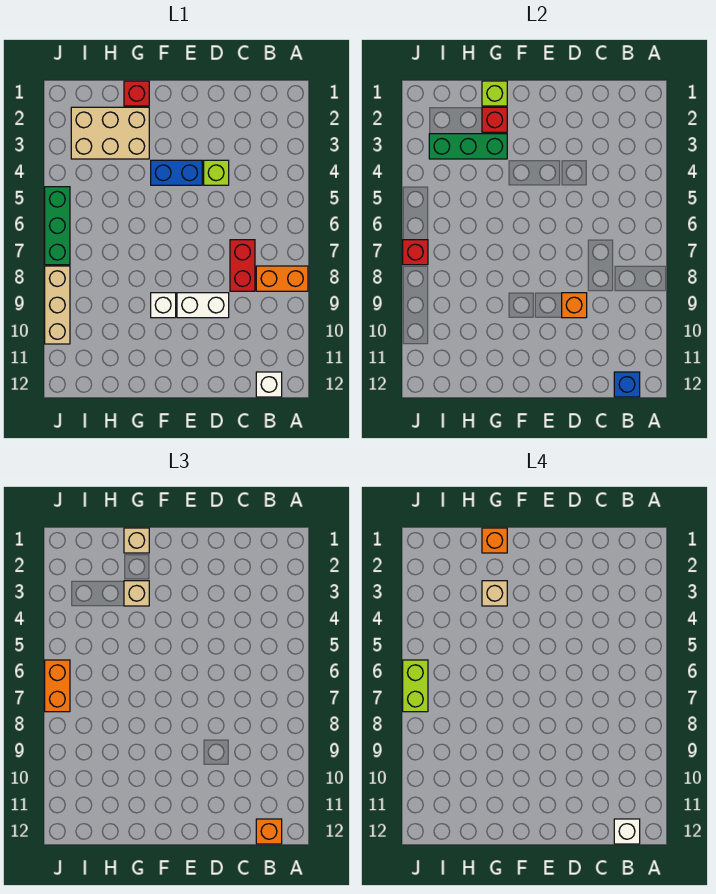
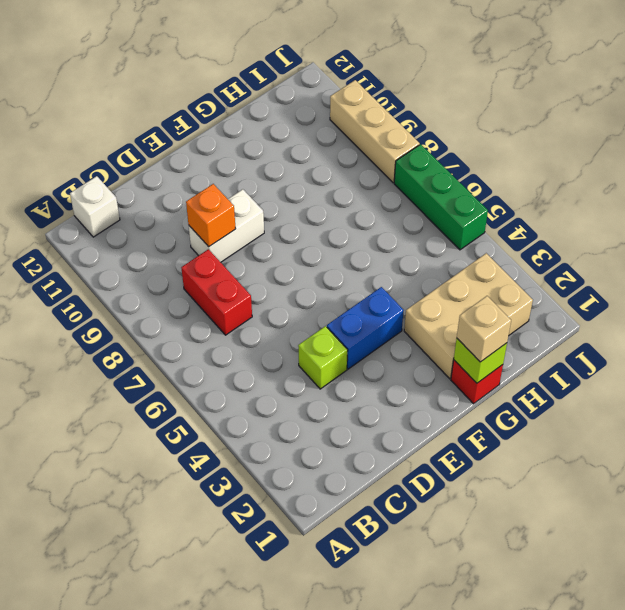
none -> orange brick A8:B8 level 1
none -> white brick F9 level 1
none -> blue brick B12 level 2

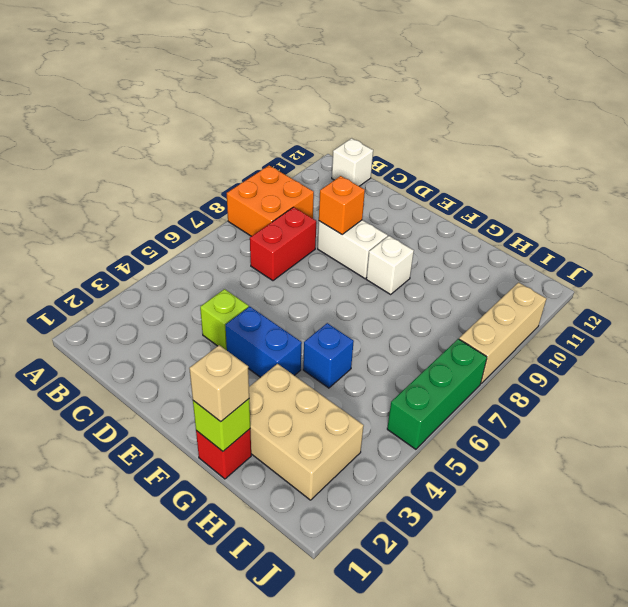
orange brick A8:B9 level 1 -> orange brick A8:B8 level 1
blue brick G5 level 1 -> blue brick B12 level 2
none -> red brick G2 level 2
none -> green brick G3:I3 level 2
none -> red brick J7 level 2

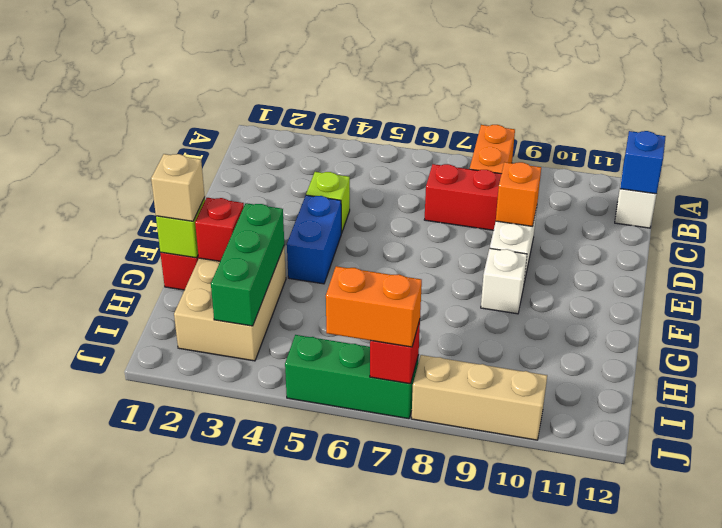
none -> orange brick B12 level 3
none -> tan brick G3 level 3
none -> white brick B12 level 4

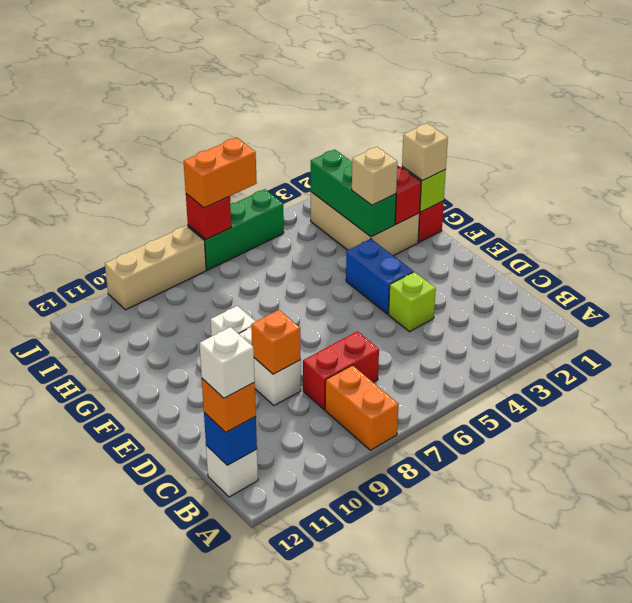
none -> orange brick G1 level 4
none -> tan brick G3 level 4
none -> lime brick J6:J7 level 4

